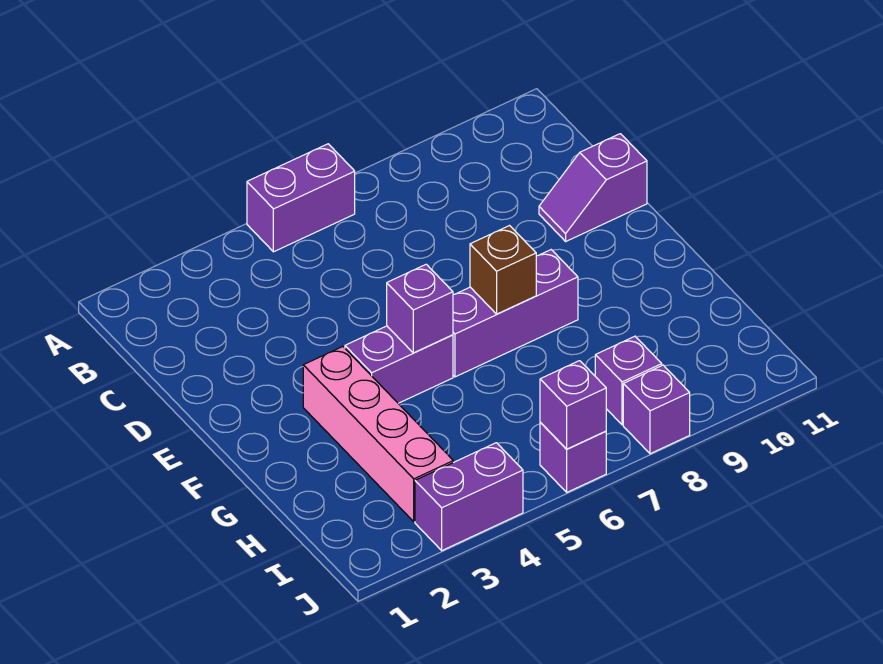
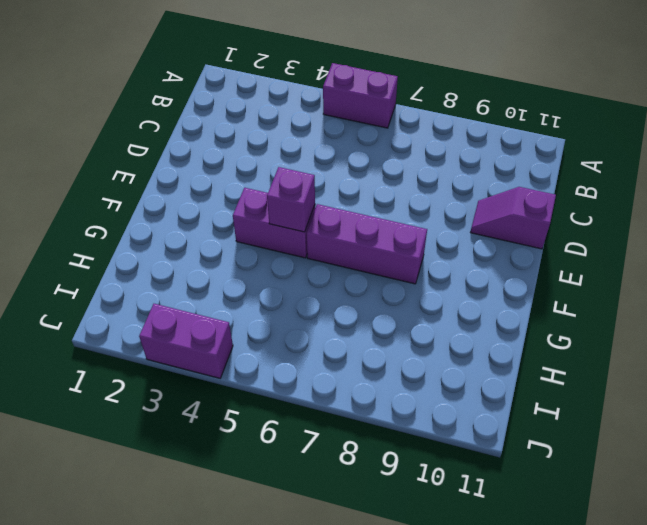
none -> pink brick F3:I3 level 1
none -> purple brick I8 level 1
none -> purple brick J6 level 1

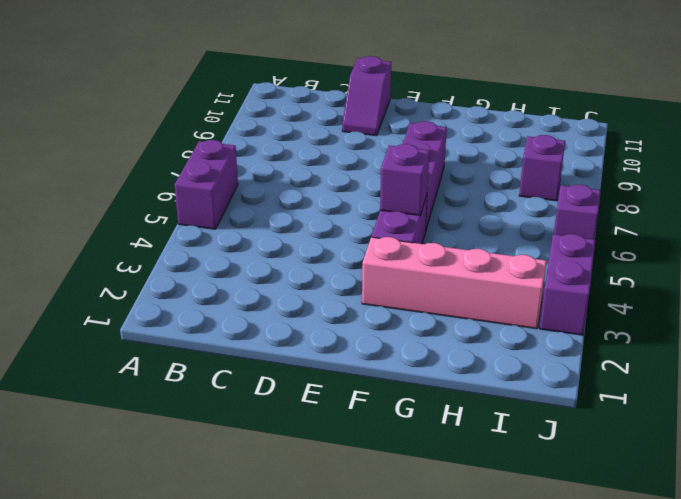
none -> purple brick J8 level 1
none -> brown brick F7 level 2
none -> purple brick J6 level 2

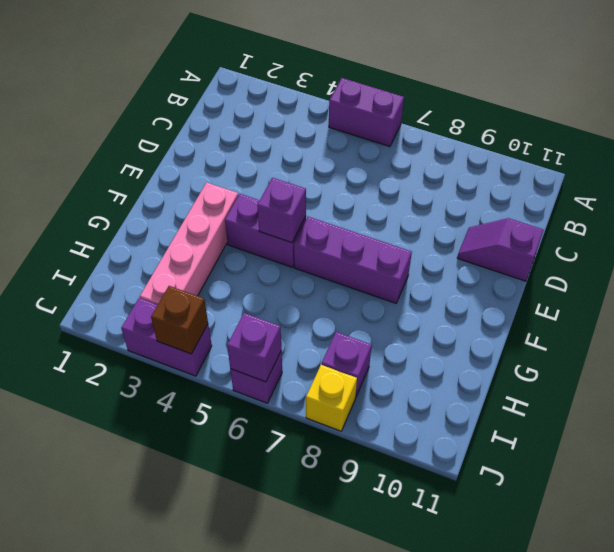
brown brick J4 level 2 -> brown brick F7 level 2
yellow brick J8 level 1 -> purple brick J8 level 1

